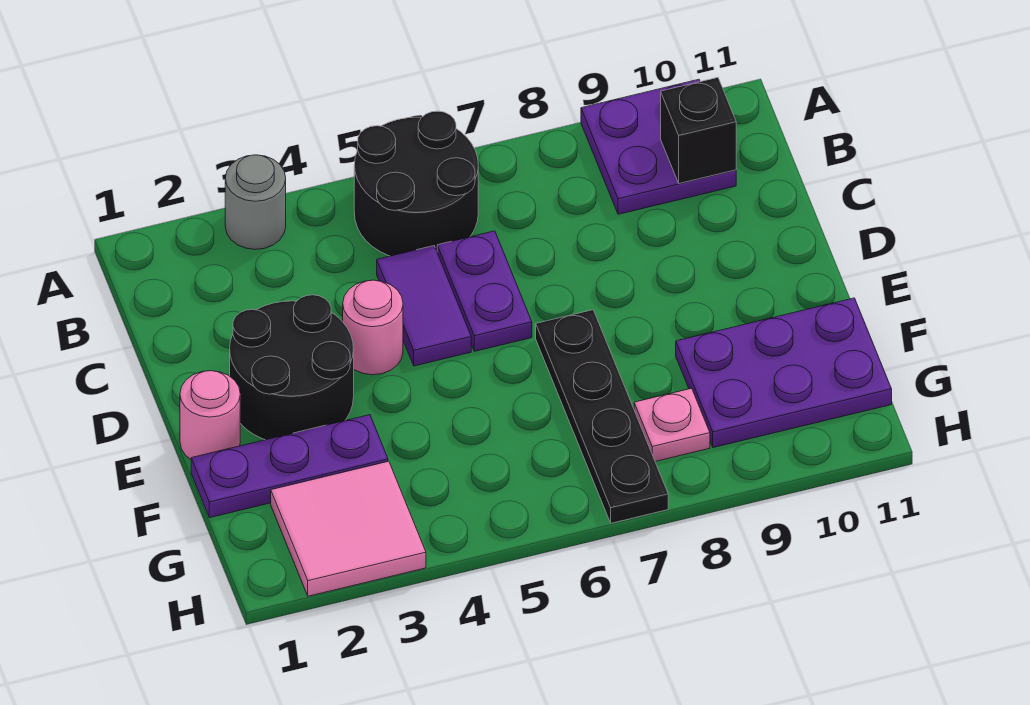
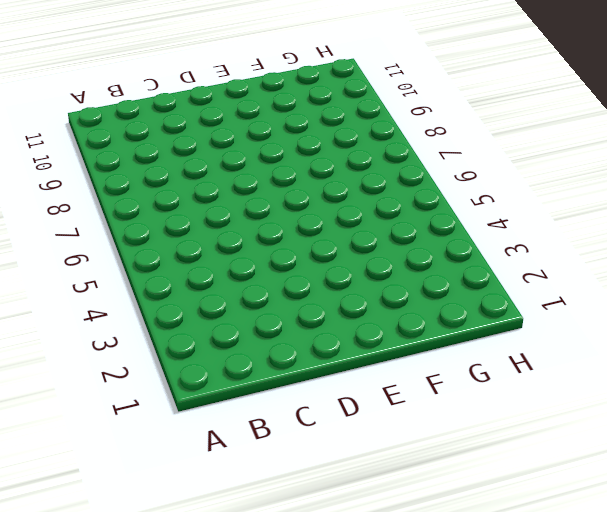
none -> grey round brick A3 level 1
none -> black round brick A5:B6 level 1
none -> purple plate A9:B10 level 1

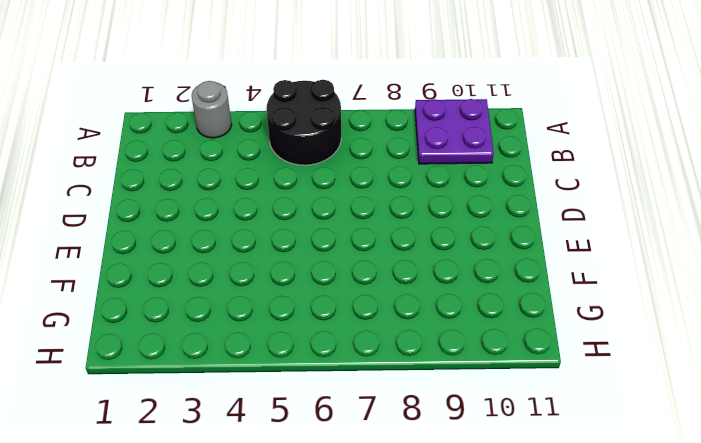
none -> purple tile C5:D5 level 1
none -> purple plate C6:D6 level 1
none -> black round brick D2:E3 level 1

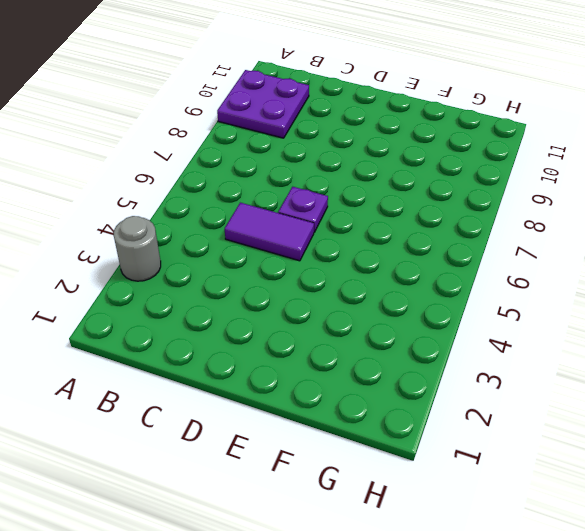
purple plate D6 level 1 -> purple plate C6:D6 level 1
none -> black round brick A5:B6 level 1
none -> black round brick D2:E3 level 1
none -> pink round brick D4 level 1

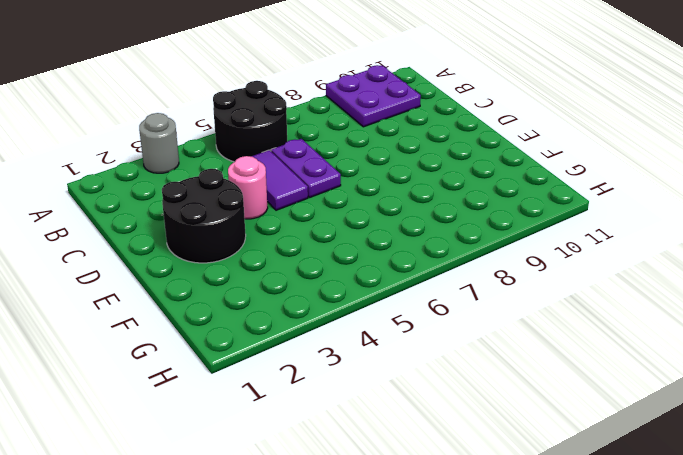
none -> pink round brick E1 level 1
none -> black plate E7:H7 level 1
none -> purple plate F1:F3 level 1

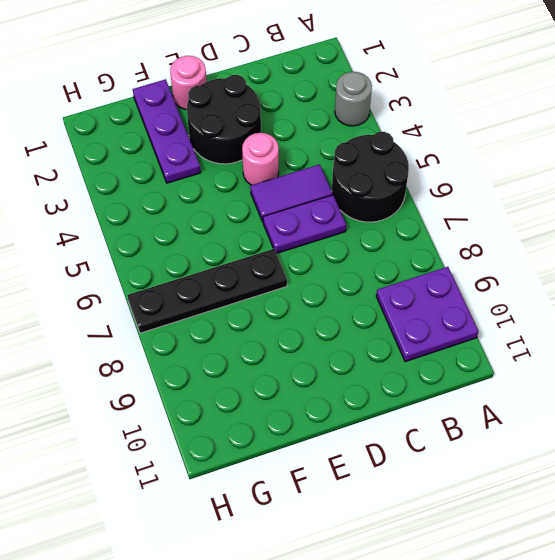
none -> purple plate F9:G11 level 1
none -> pink tile G2:H3 level 1
none -> pink plate G8 level 1

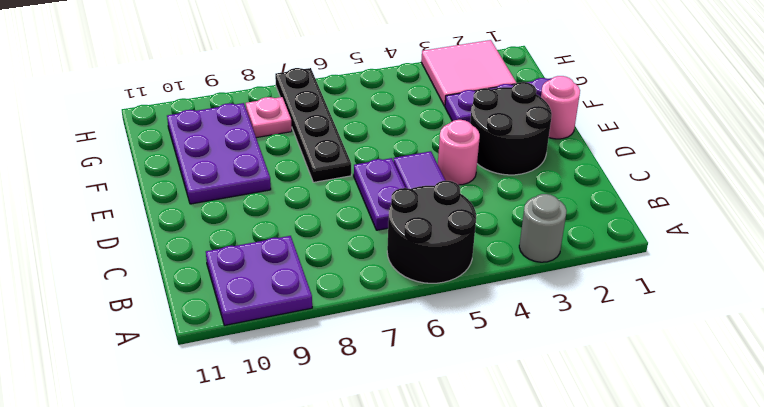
purple plate E9:G10 level 1 -> purple plate F9:G11 level 1
none -> black brick B10 level 2

